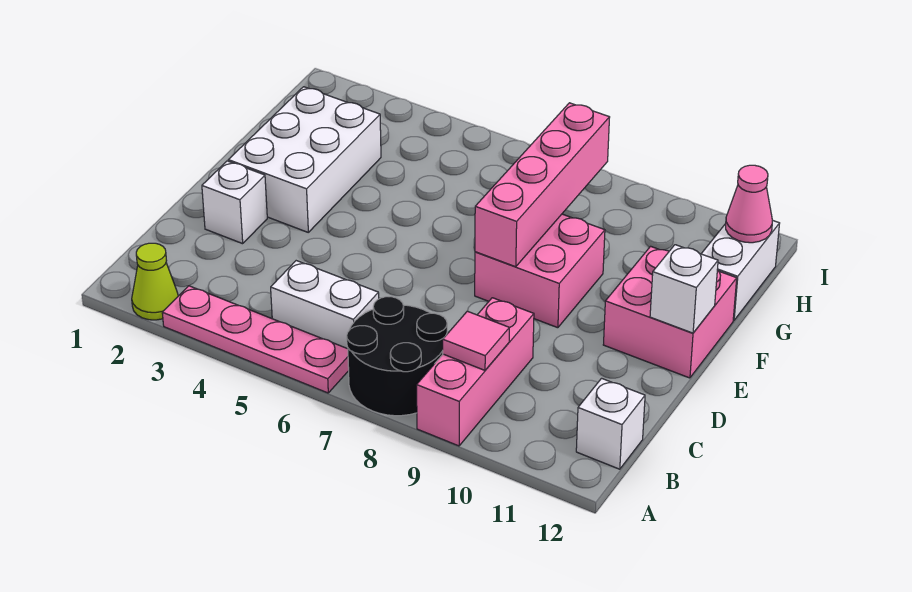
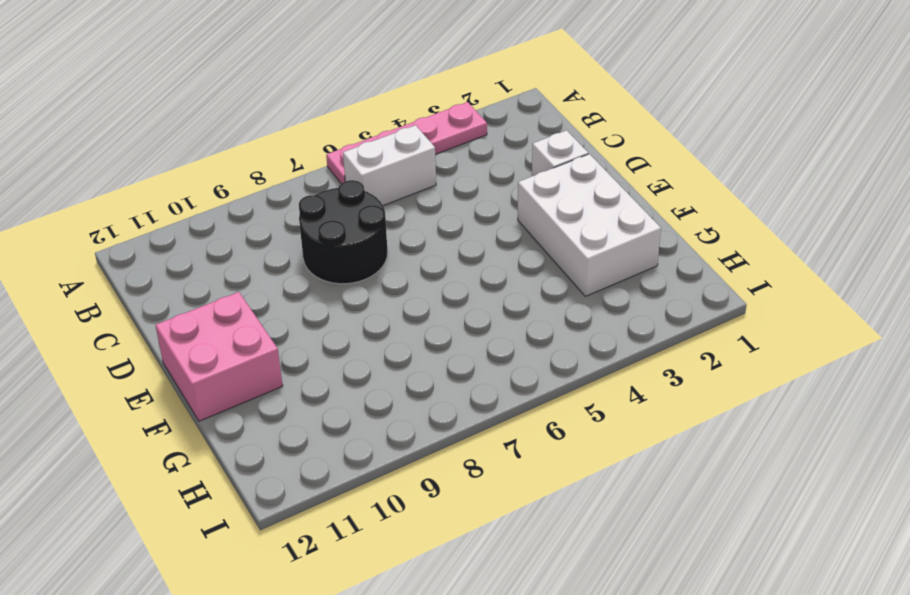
black round brick C7:D8 level 1 -> black round brick A7:B8 level 1
none -> lime cone A2 level 1
none -> pink brick A9:C9 level 1
none -> white brick B12 level 1

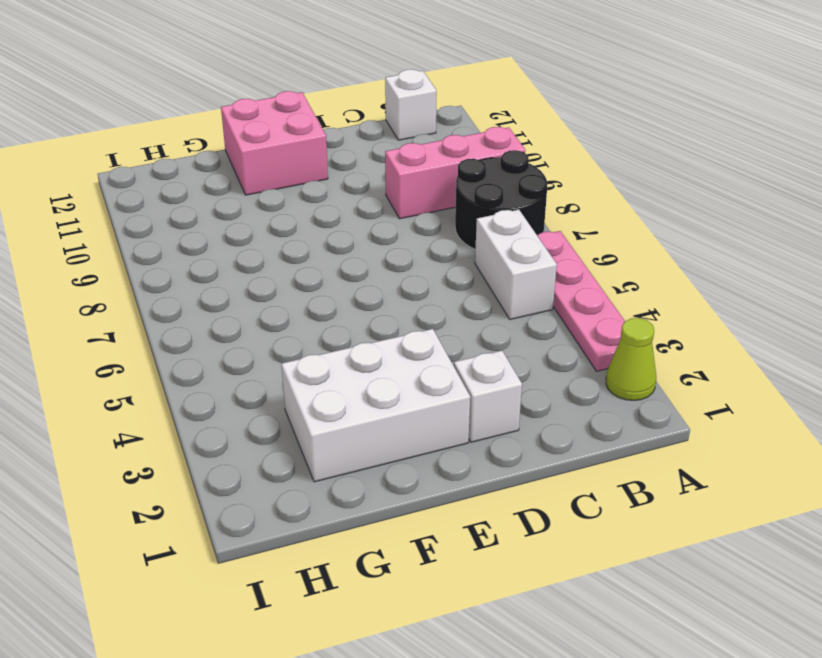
none -> pink brick E8:F9 level 1
none -> white brick G12:H12 level 1
none -> pink tile B9 level 2

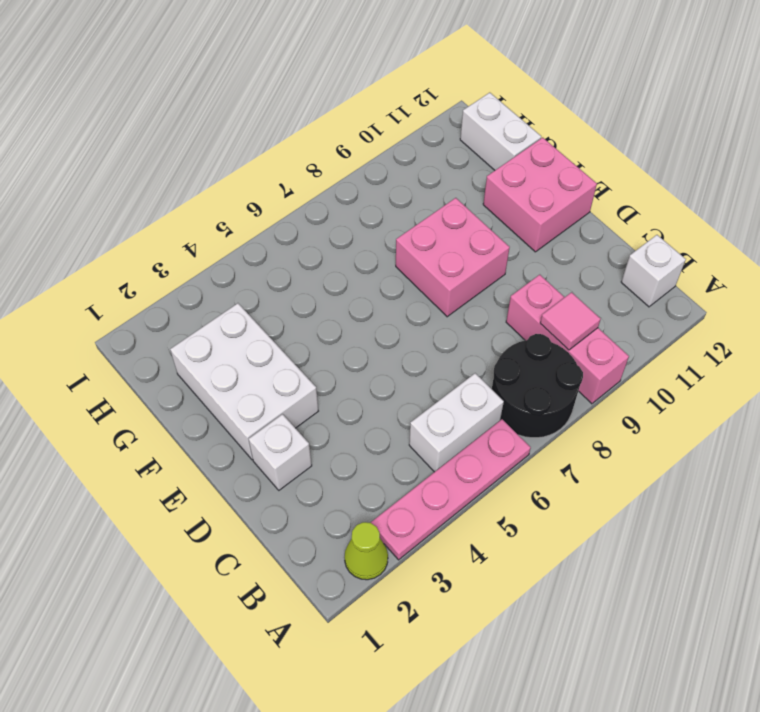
none -> pink brick E8:H8 level 2
none -> white brick E12 level 2
none -> pink cone H12 level 2

